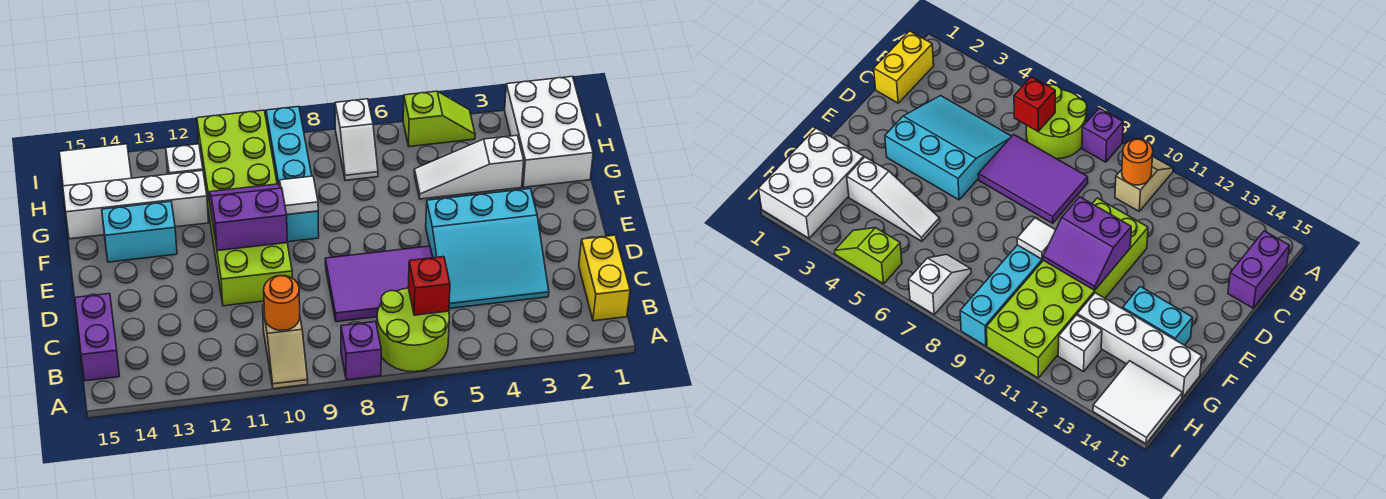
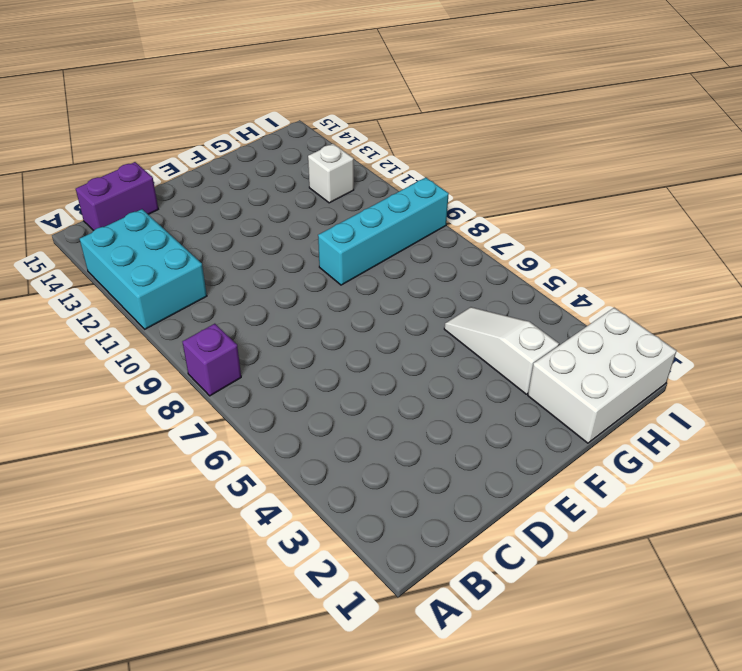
cyan brick A11:B13 level 1 -> none
none -> lime round brick A6:B7 level 1
none -> tan slope A10:B10 level 1 top B
none -> yellow brick B1:C1 level 1

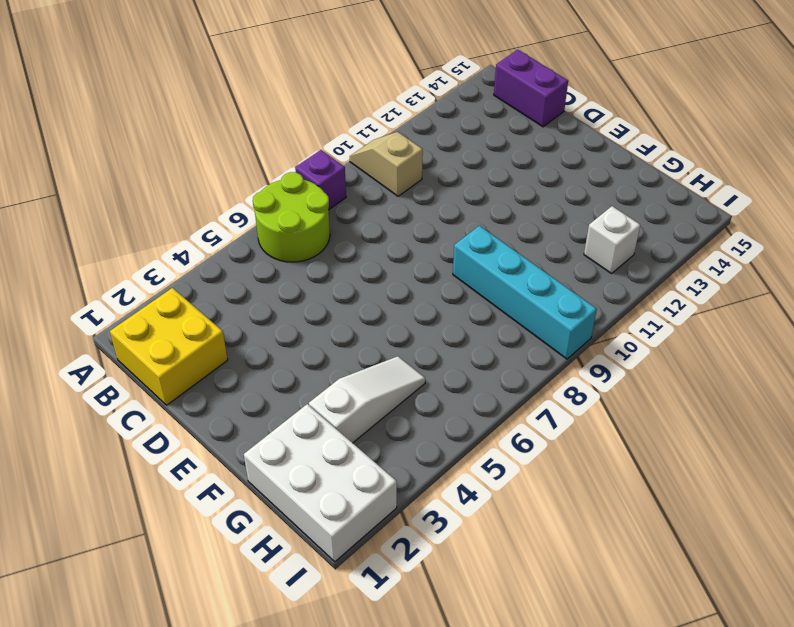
yellow brick B1:C2 level 1 -> yellow brick B1:C1 level 1
none -> cyan slope C3:E5 level 1 top E
none -> purple tile C6:D8 level 1
none -> lime brick D10:I11 level 1

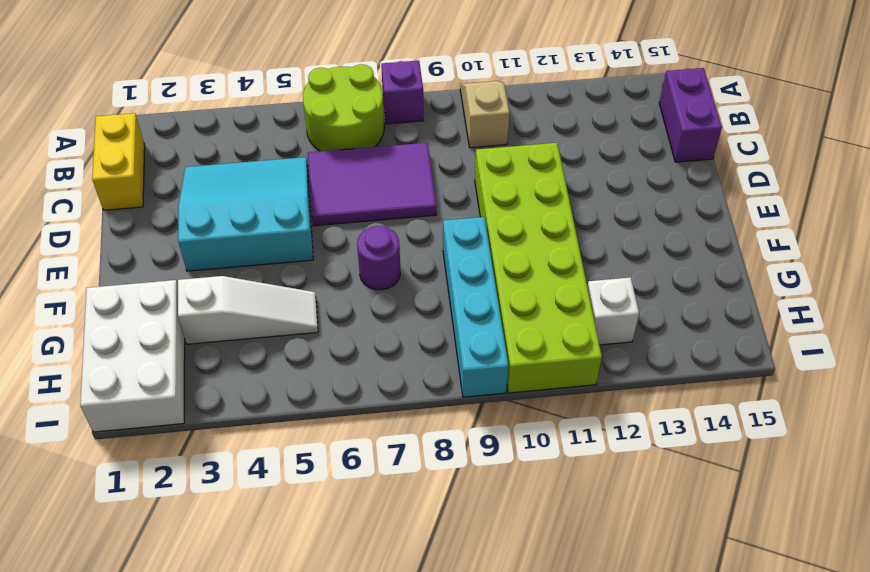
purple round brick F7 level 1 -> none
none -> cyan brick F13:F14 level 1
none -> white brick G12:G15 level 1
none -> white slope H7:I7 level 1 top I

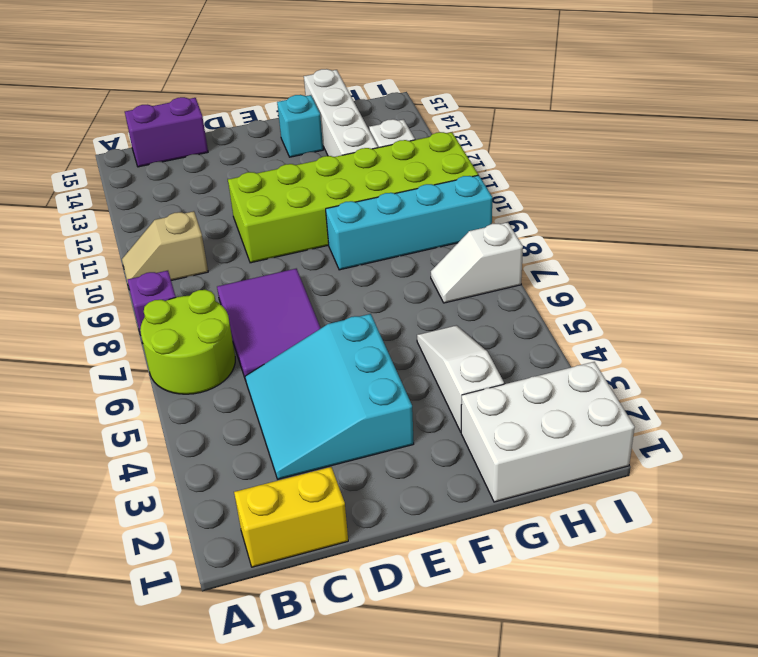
cyan brick F14 level 1 -> cyan brick F13:F14 level 1
none -> white tile H14:I15 level 1
none -> lime slope I4:I5 level 1 top 5
none -> red brick B6 level 2

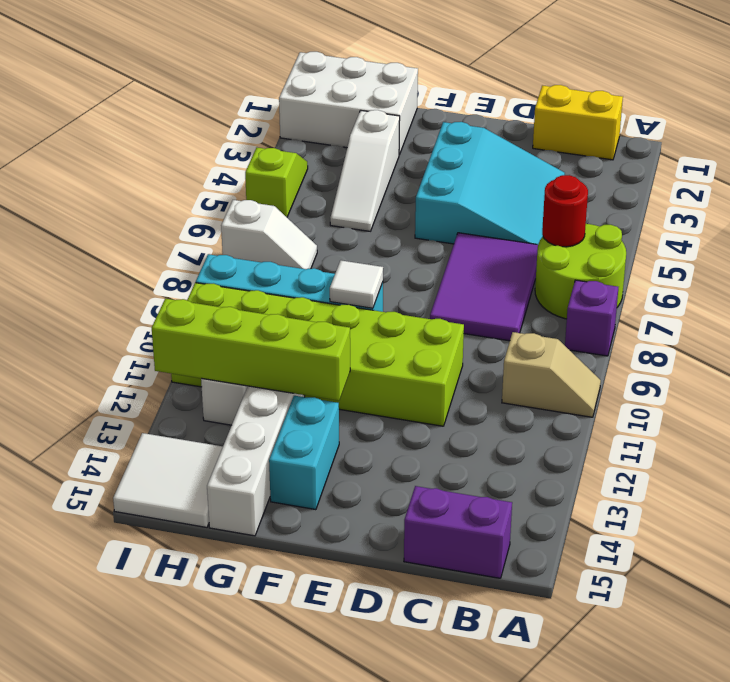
red round brick B6 level 2 -> red brick B6 level 2
lime brick F12:I12 level 2 -> none
none -> orange round brick B10 level 2
none -> purple slope E10:F11 level 2 top E

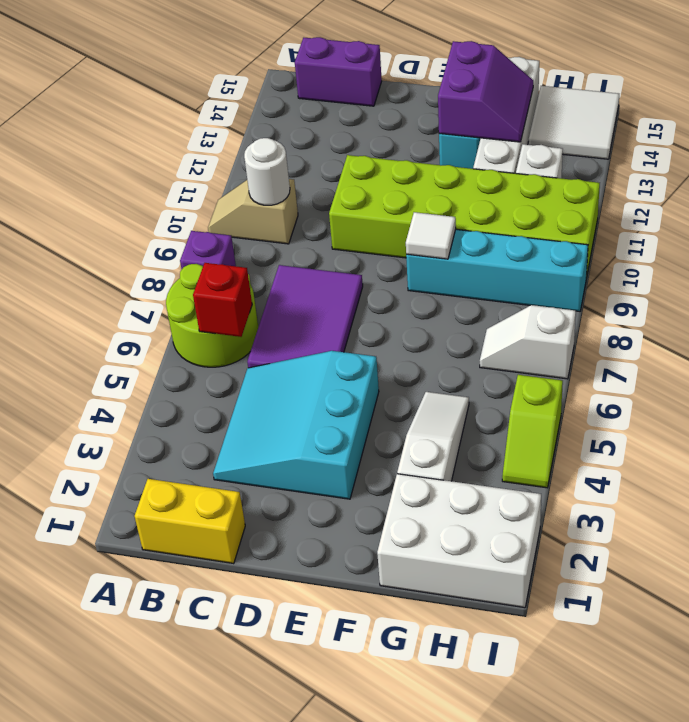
white round brick B10 level 2 -> orange round brick B10 level 2
purple slope F13:G14 level 2 top F -> purple slope E10:F11 level 2 top E

